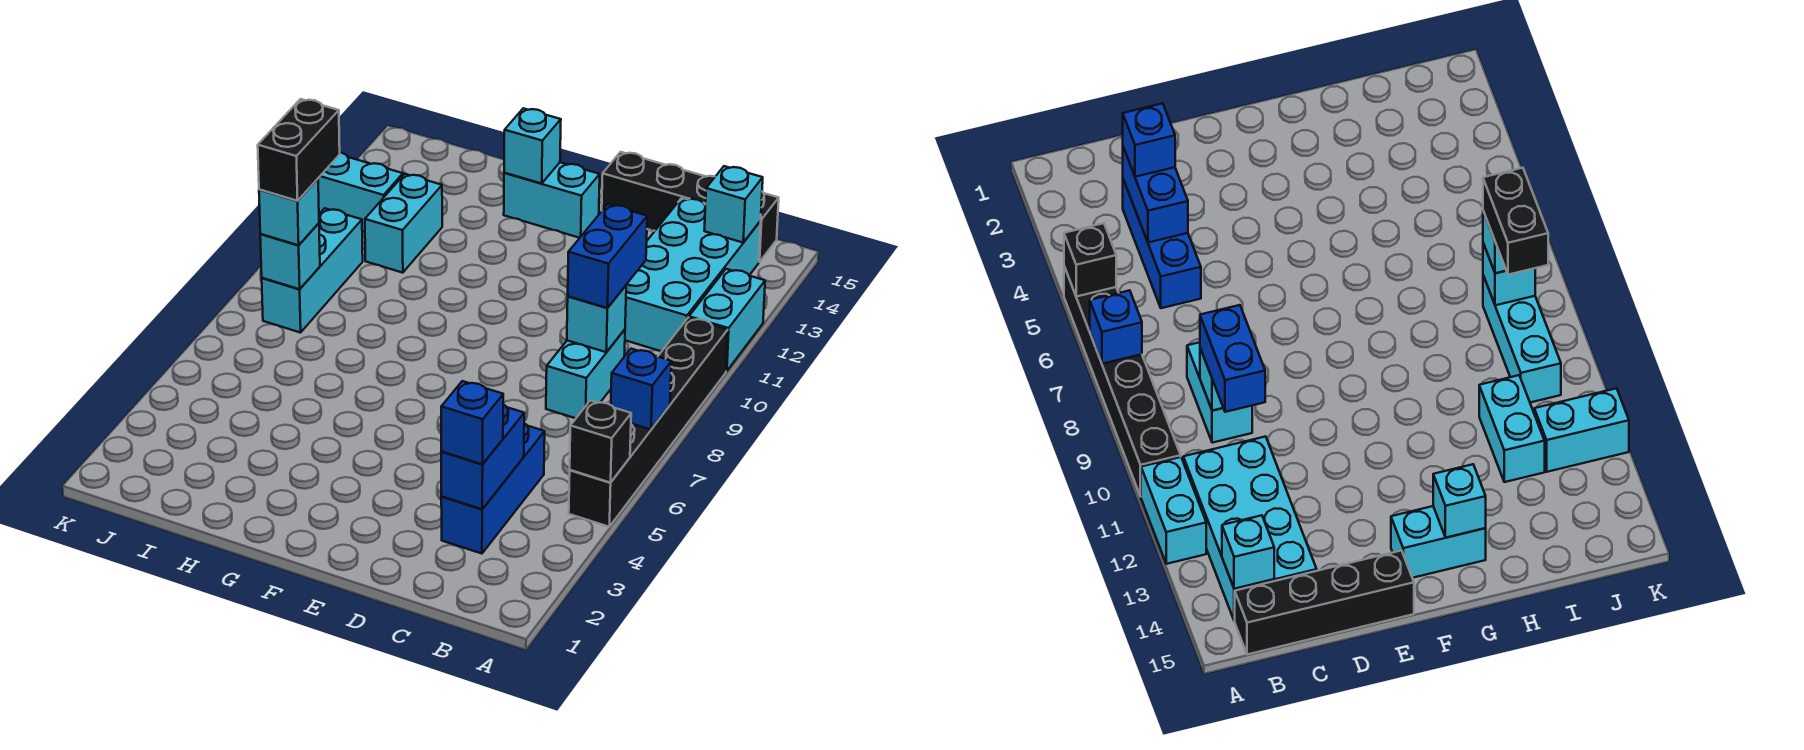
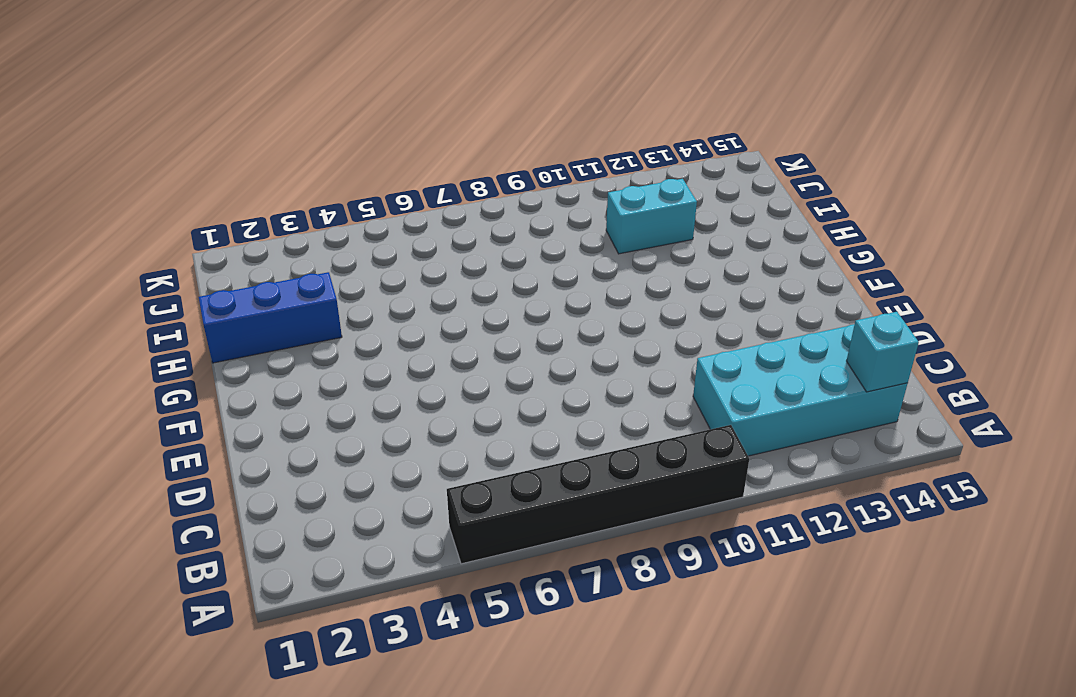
blue brick H1:H3 level 1 -> blue brick C3:C5 level 1
none -> cyan brick A11:A12 level 1
none -> black brick B15:E15 level 1
none -> cyan brick C8:C9 level 1

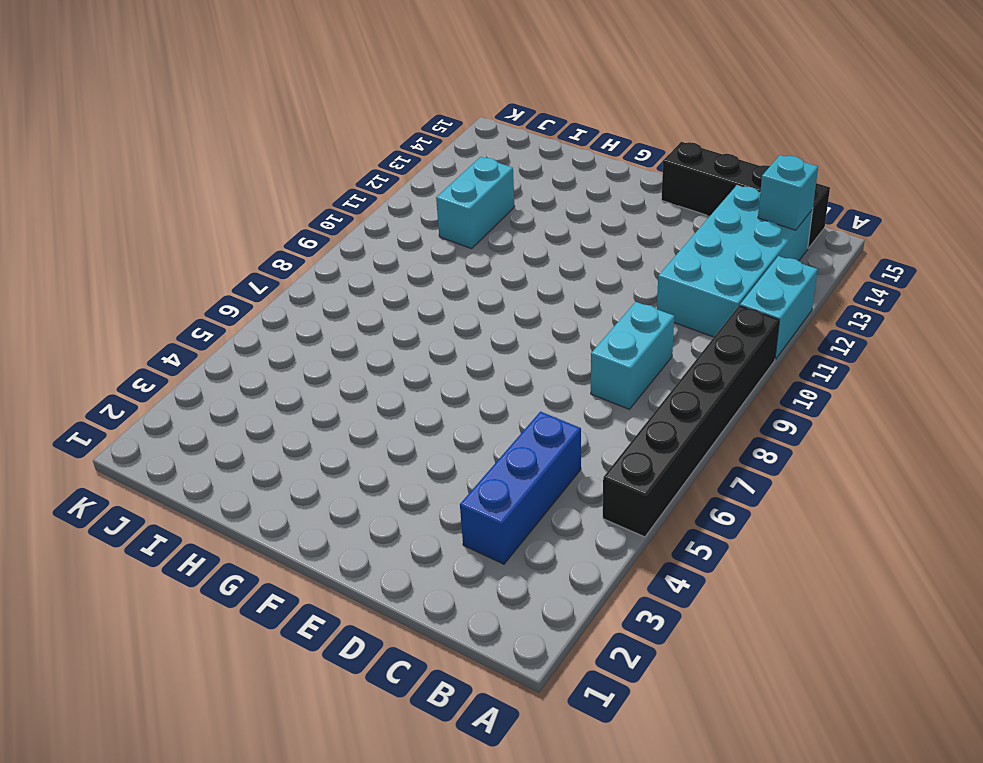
none -> cyan brick F14:G14 level 1
none -> cyan brick J8:J10 level 1
none -> cyan brick J12:K12 level 1

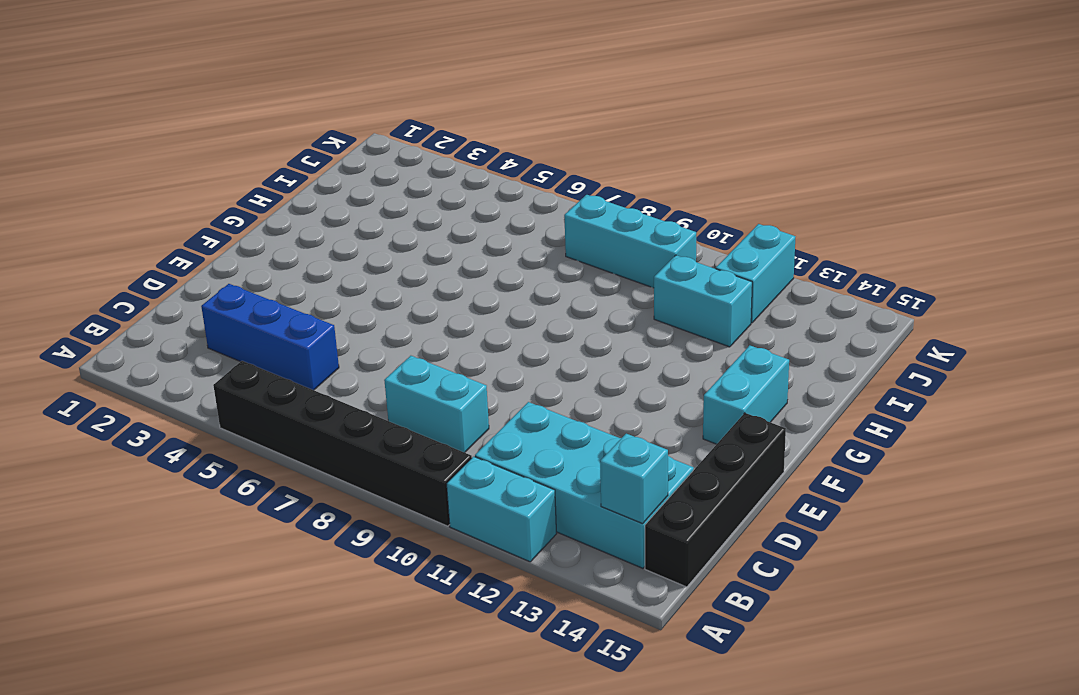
none -> black brick A5 level 2
none -> blue brick A7 level 2
none -> blue brick C3:C4 level 2

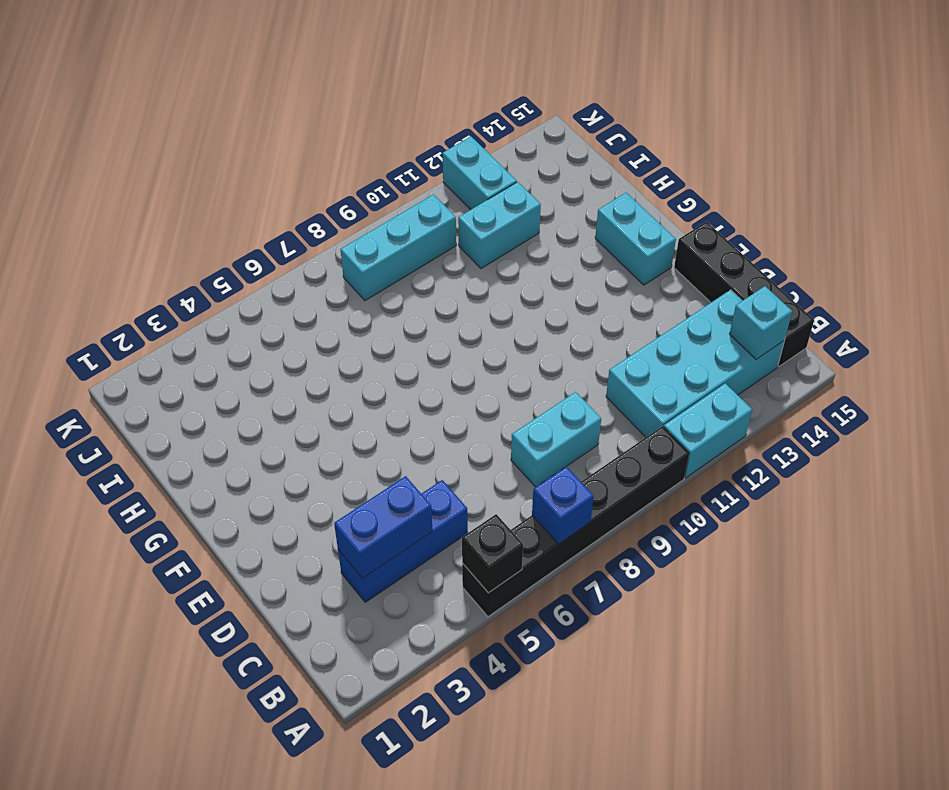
none -> cyan brick C9 level 2
none -> cyan brick G14 level 2
none -> cyan brick J8 level 2

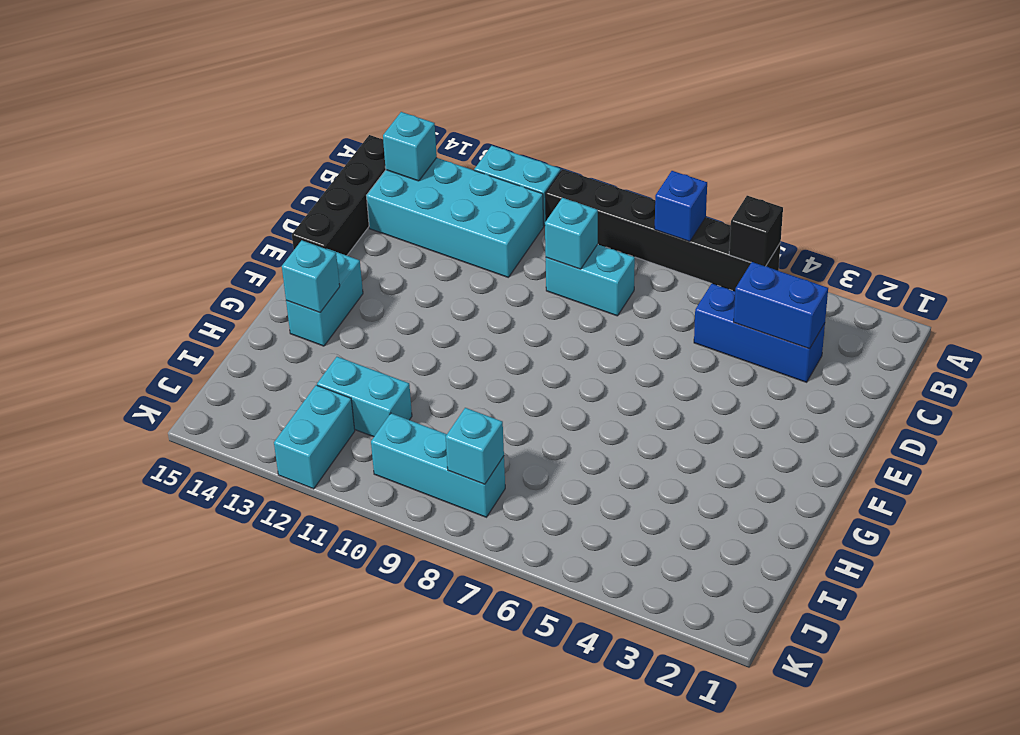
none -> blue brick C3 level 3
none -> blue brick C9:C10 level 3
none -> cyan brick J8 level 3

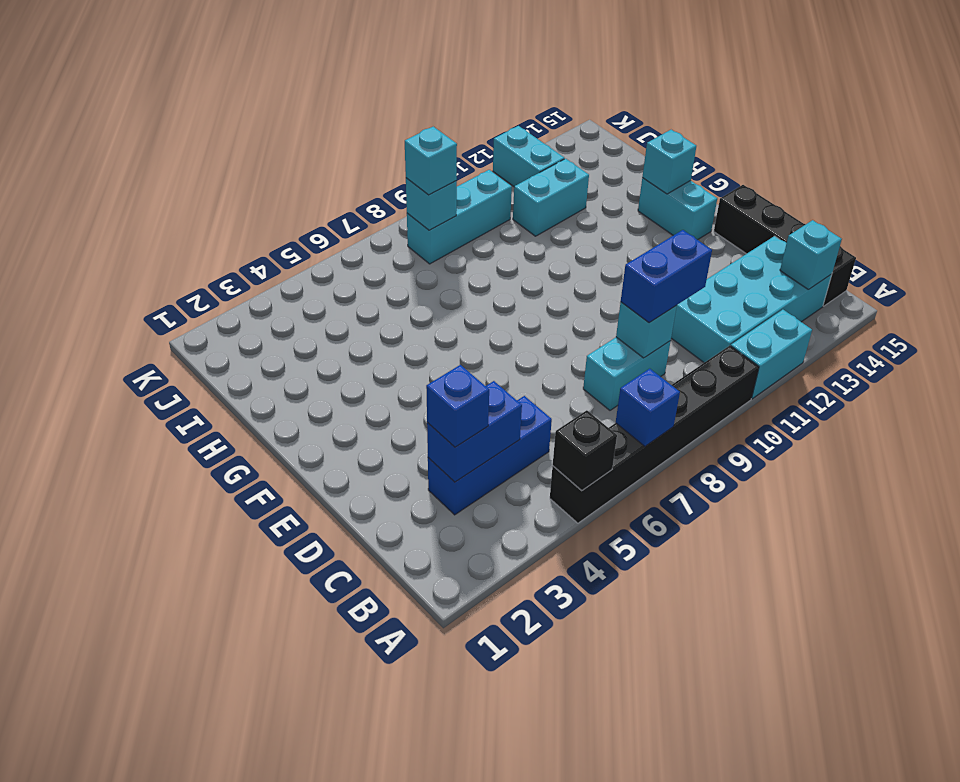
none -> black brick J8:J9 level 4

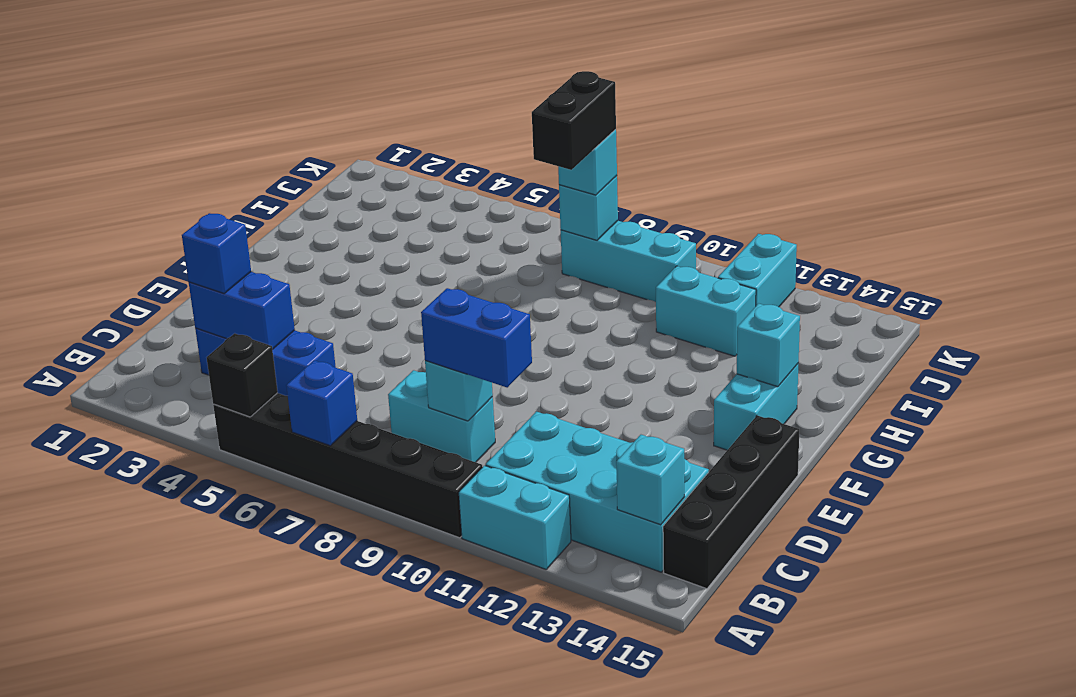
black brick I8:J8 level 4 -> black brick J8:J9 level 4

